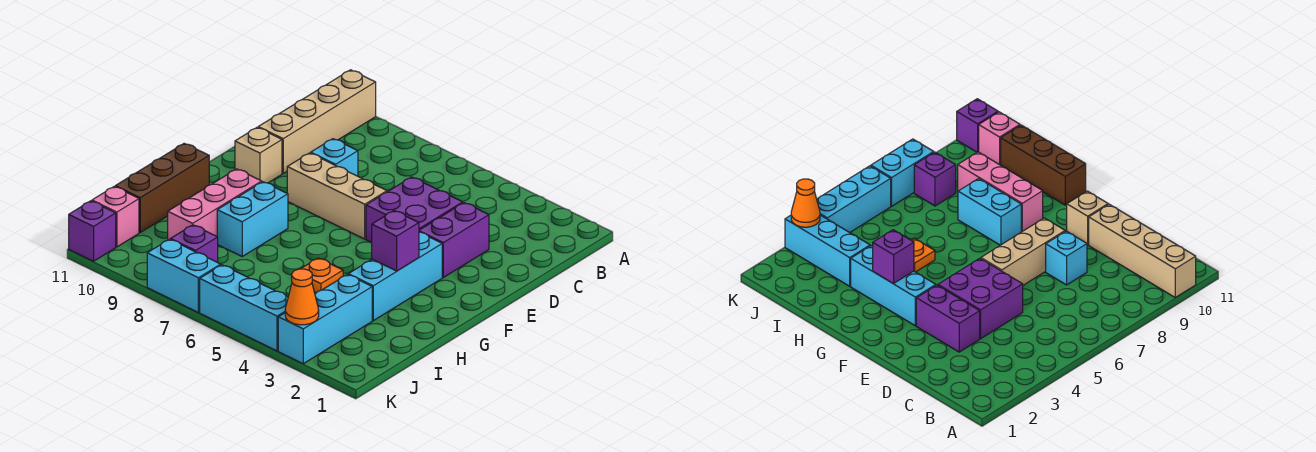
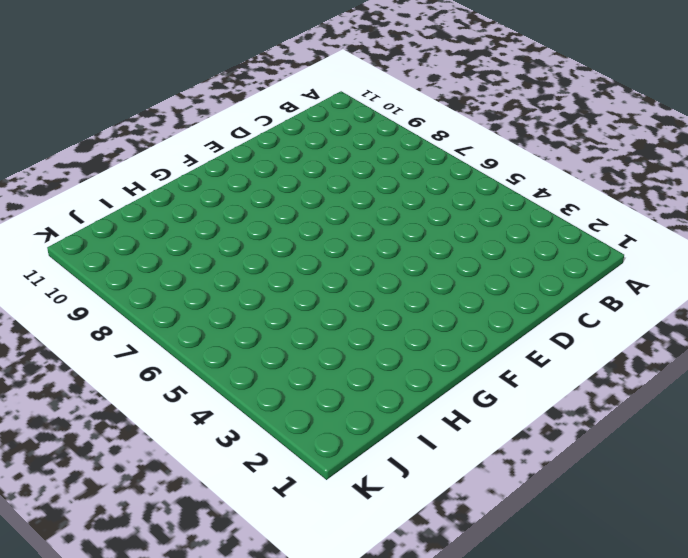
none -> tan brick A10:D10 level 1
none -> purple brick D3:E3 level 1
none -> purple brick D4:E5 level 1

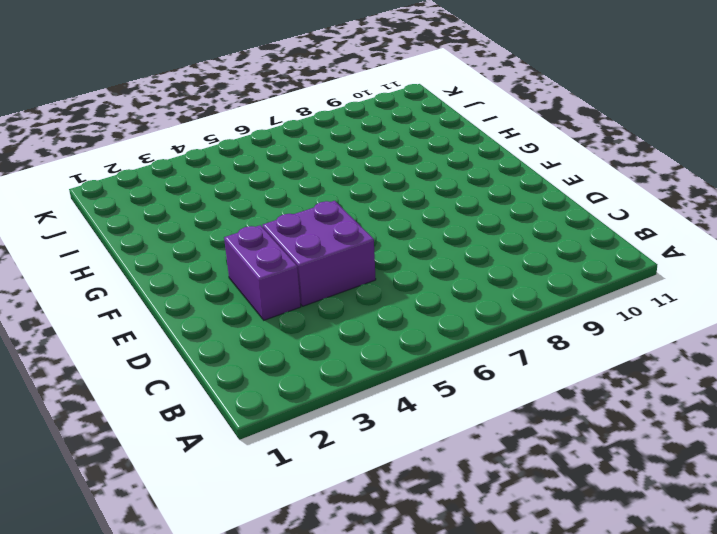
none -> tan brick A10:D10 level 1
none -> cyan brick D8 level 1
none -> tan brick E6:E8 level 1

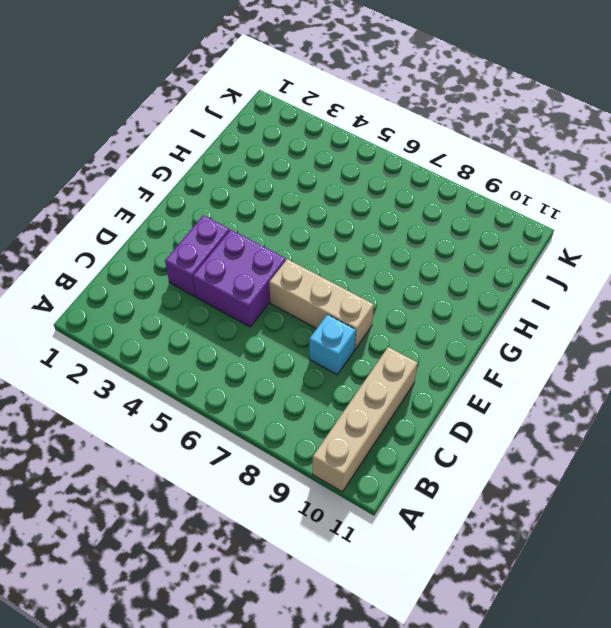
none -> tan brick E10 level 1
none -> cyan brick F3:H3 level 1
none -> cyan brick G8:H8 level 1

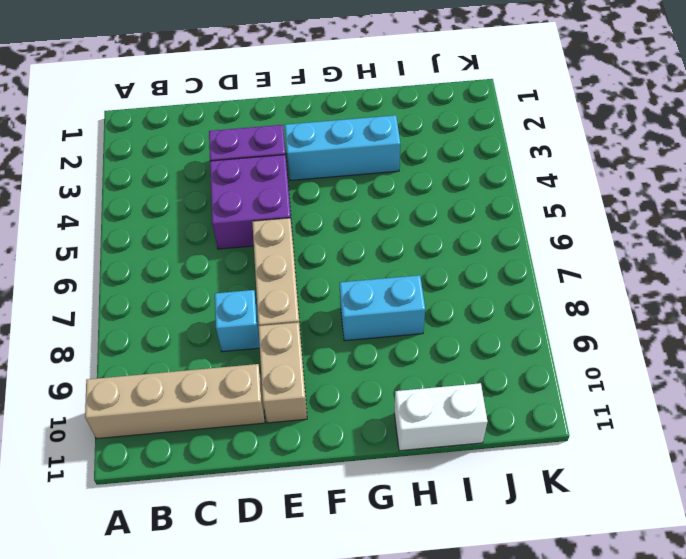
tan brick E9:E10 level 1 -> tan brick E10 level 1
white brick H11:I11 level 1 -> brown brick G11:I11 level 1
none -> pink brick G9:I9 level 1
none -> orange plate H5 level 1
none -> cyan brick I3:K3 level 1

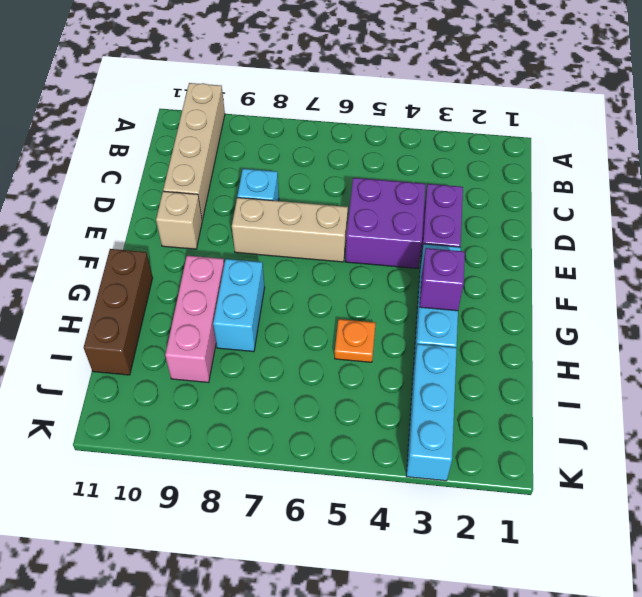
none -> purple brick J8 level 1
none -> pink brick J11 level 1
none -> cyan brick K4:K6 level 1

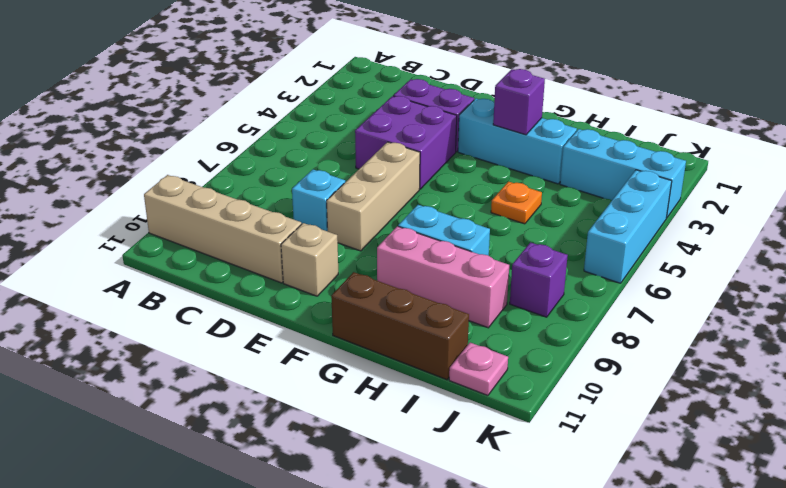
pink plate J11 level 1 -> pink brick J11 level 1
none -> cyan brick K7:K8 level 1
none -> purple brick K11 level 1
none -> orange cone K3 level 2

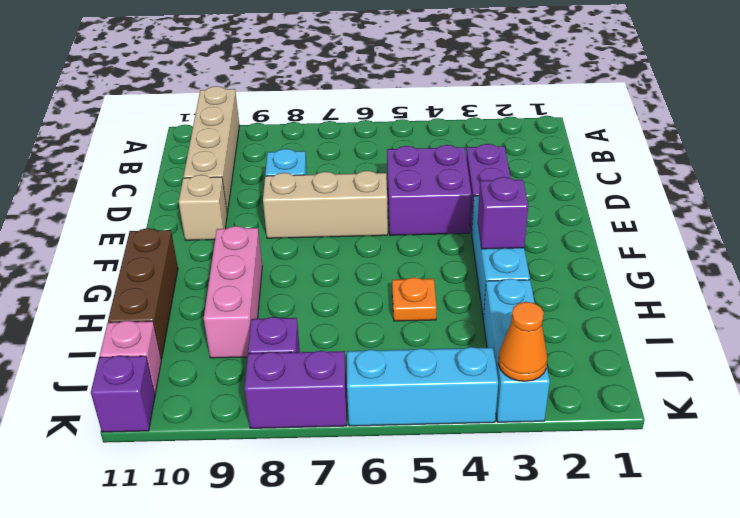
purple brick K7:K8 level 1 -> cyan brick K7:K8 level 1
none -> cyan brick G8:H8 level 1

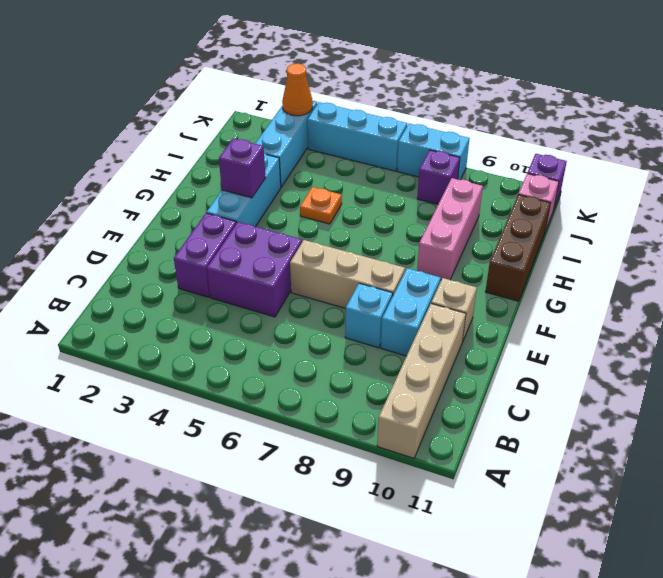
cyan brick D9:E9 level 1 -> cyan brick G8:H8 level 1

